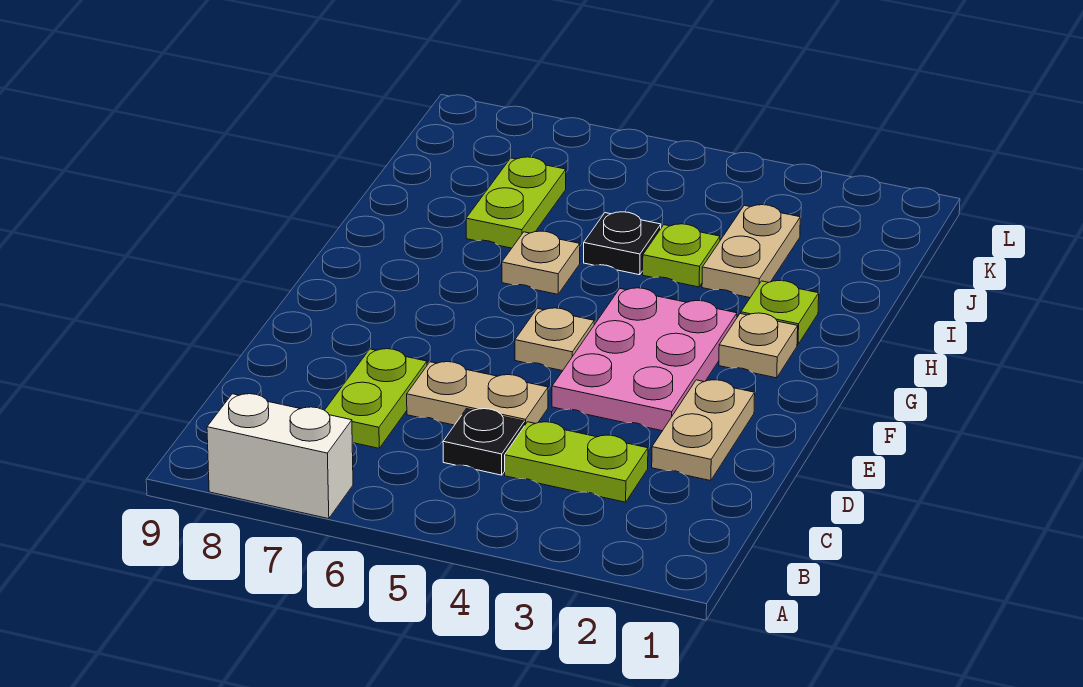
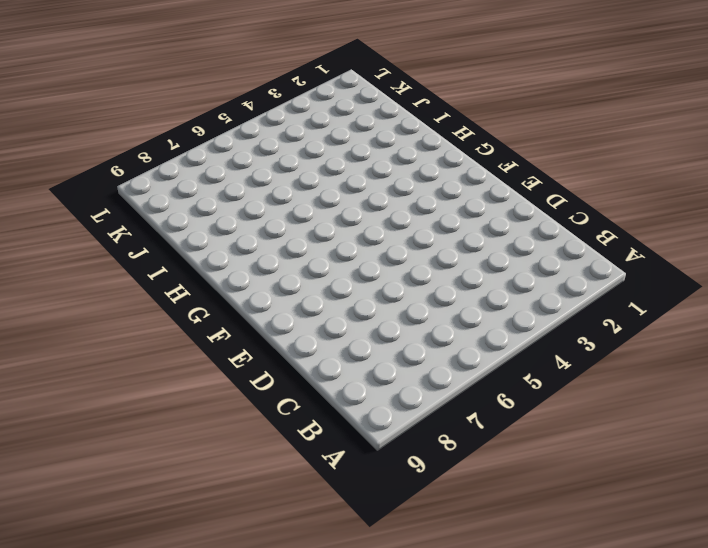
none -> white brick A7:A8 level 1
none -> lime plate C3:C4 level 1
none -> black plate C5 level 1

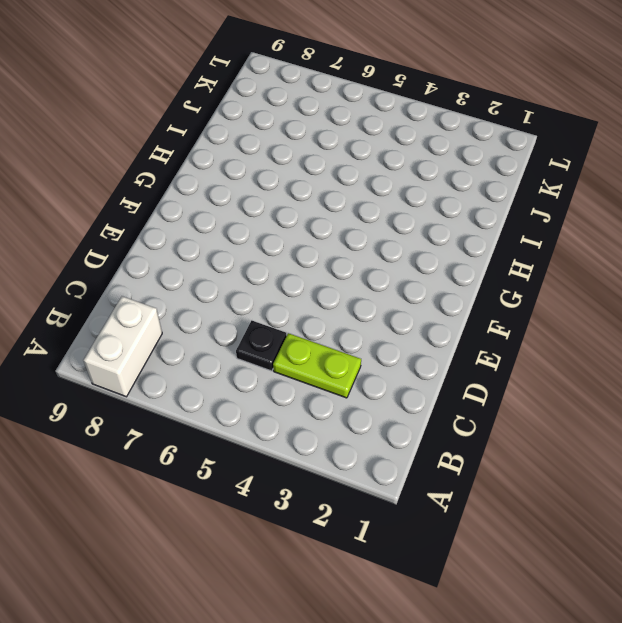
white brick A8:B8 level 1 -> white brick A7:A8 level 1
none -> lime plate C7:D7 level 1
none -> tan plate D2:E2 level 1
none -> tan plate D5:D6 level 1

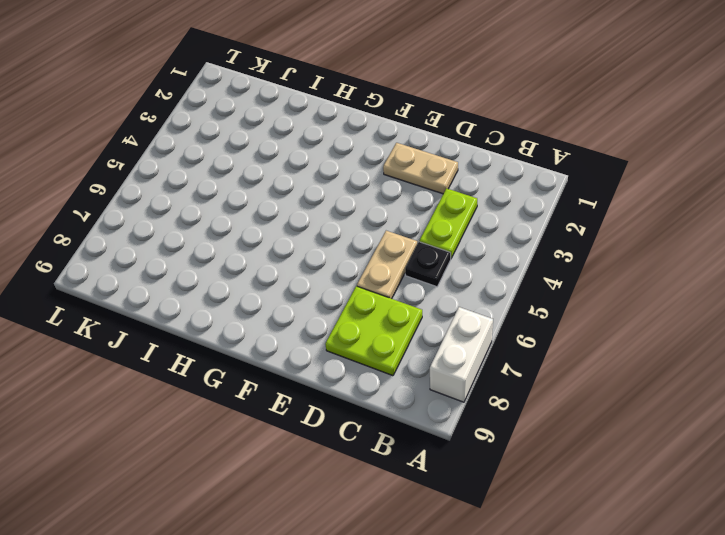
lime plate C7:D8 level 1 -> lime plate C7:D7 level 1
none -> pink plate E3:G4 level 1
none -> tan plate F5 level 1
none -> tan plate G2 level 1

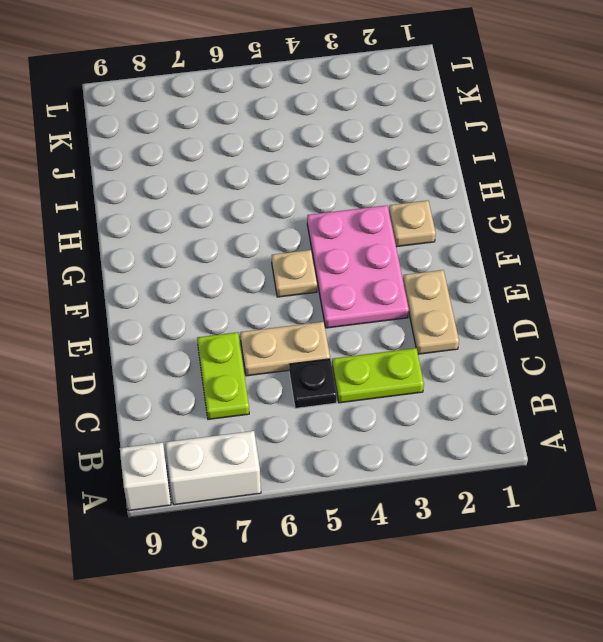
white brick A9 level 1 -> none
none -> lime plate H2 level 1
none -> tan plate H6 level 1
none -> tan plate I3:J3 level 1

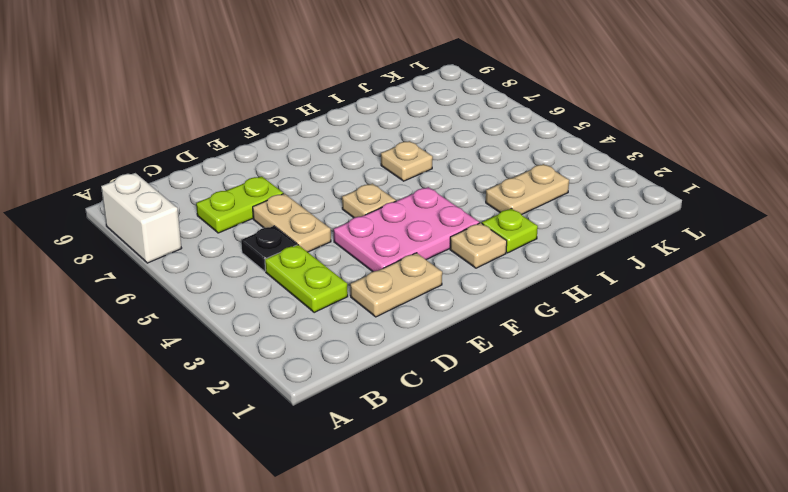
none -> lime plate I4 level 1
none -> black plate I5 level 1
none -> lime plate I7:J7 level 1

